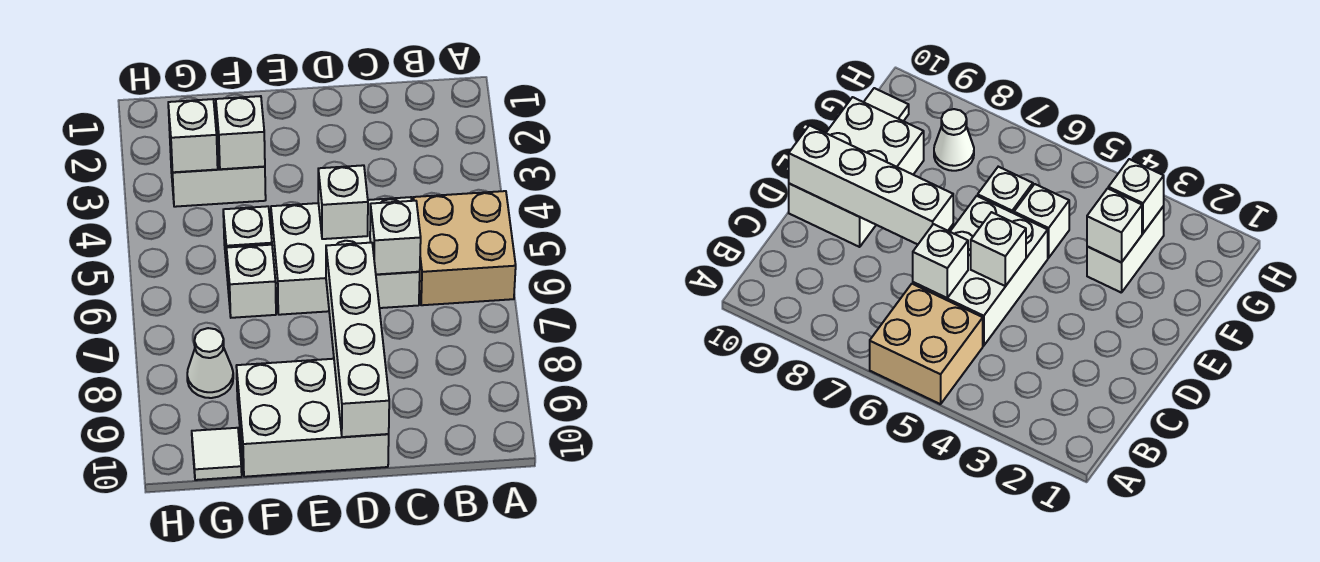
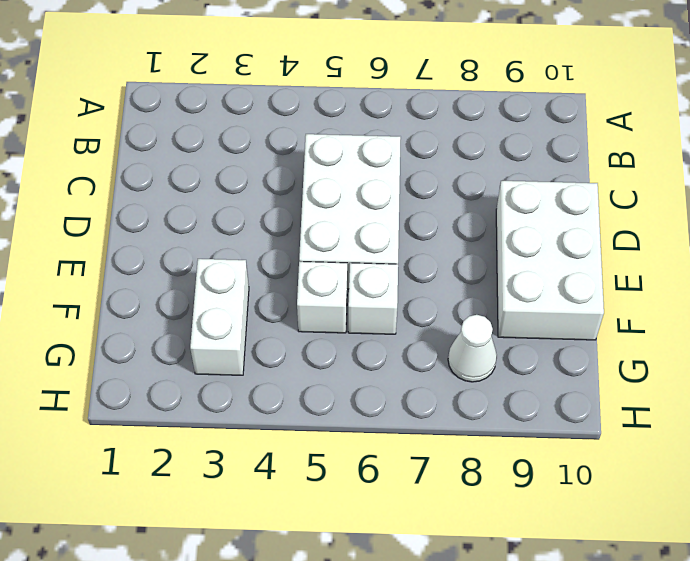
none -> tan brick A5:B6 level 1
none -> white tile G10 level 1
none -> white brick C6 level 2

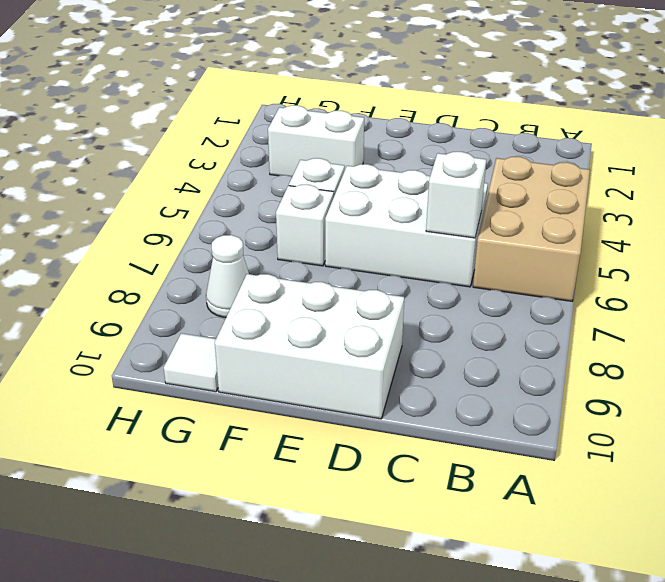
tan brick A4:B6 level 1 -> tan brick A5:B6 level 1
none -> white brick D5 level 2
none -> white brick D7:D10 level 2
none -> white brick F3 level 2

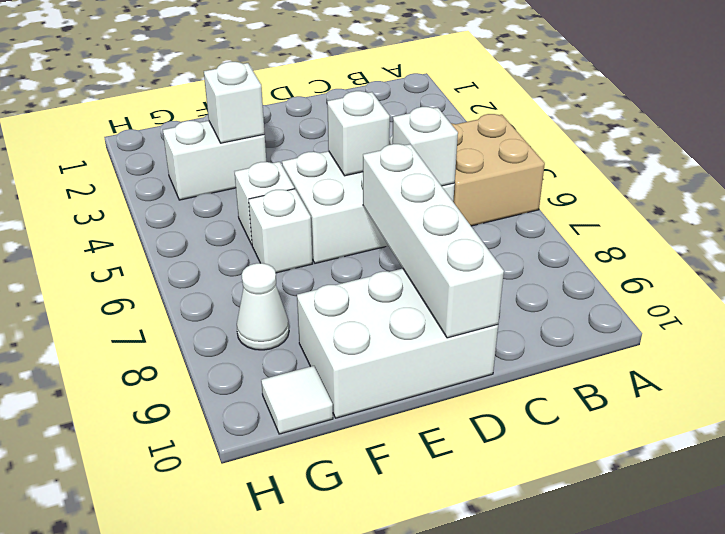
none -> white brick G3 level 2

